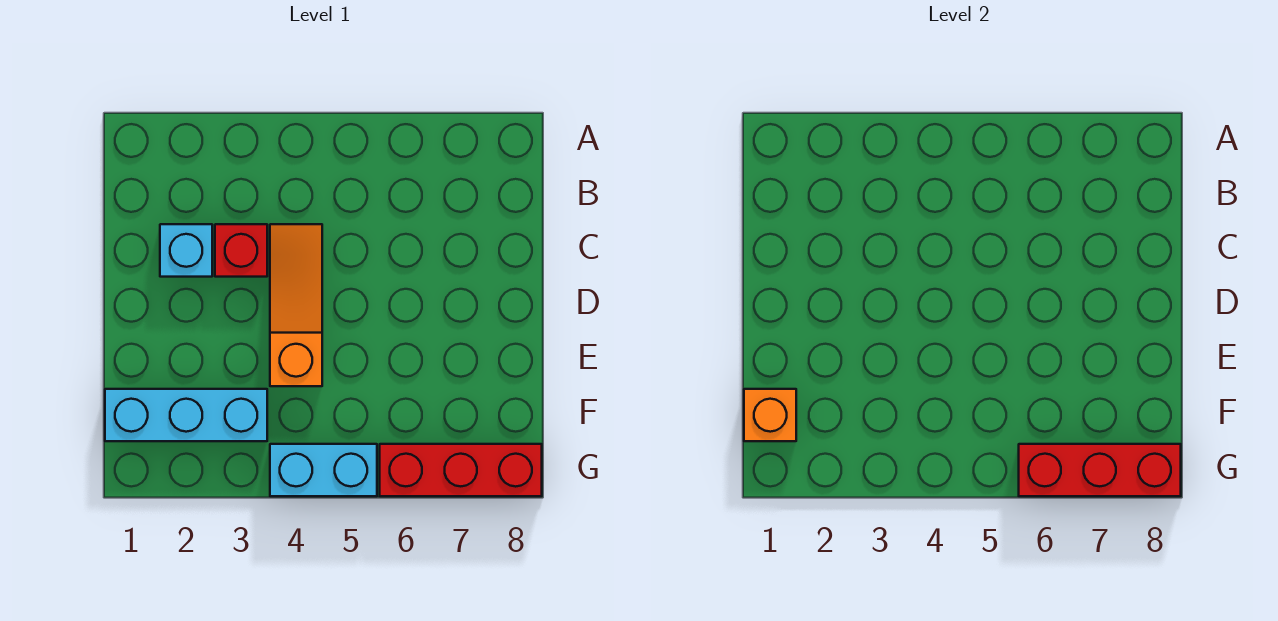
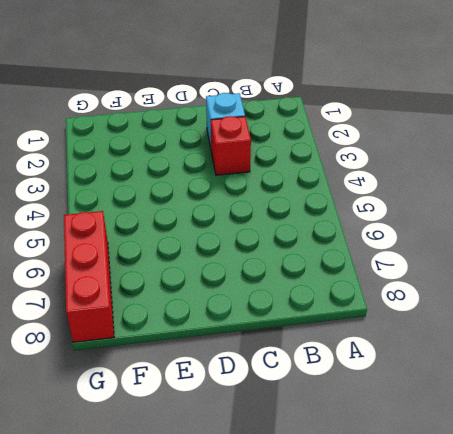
none -> orange slope C4:E4 level 1 top E
none -> cyan brick F1:F3 level 1

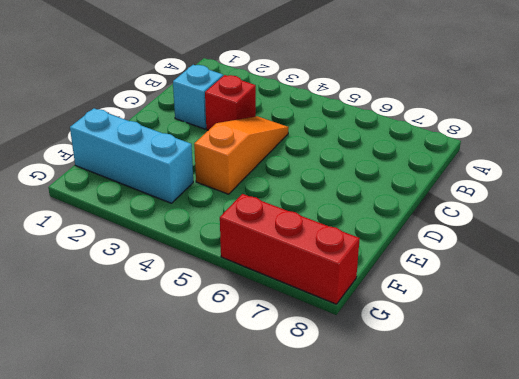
none -> cyan brick G4:G5 level 1
none -> orange brick F1 level 2

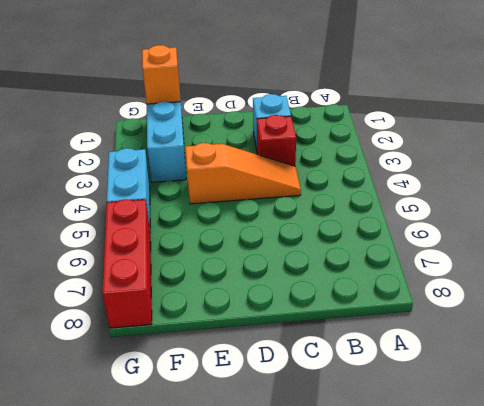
none -> red brick G6:G8 level 2

